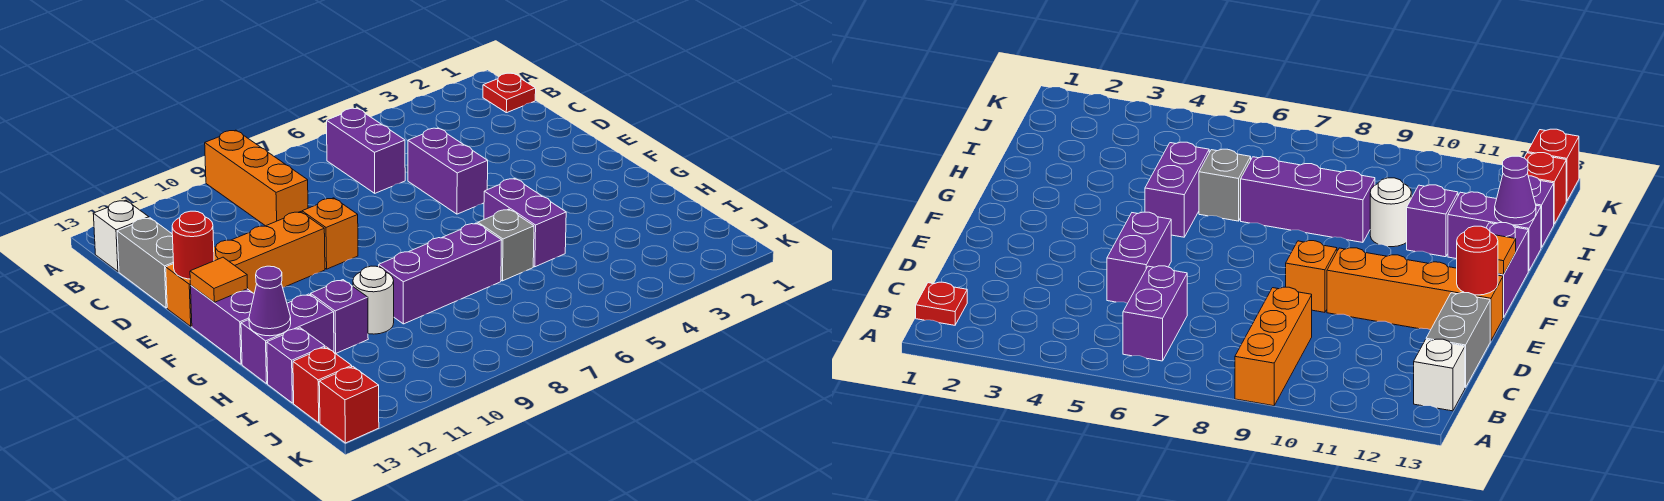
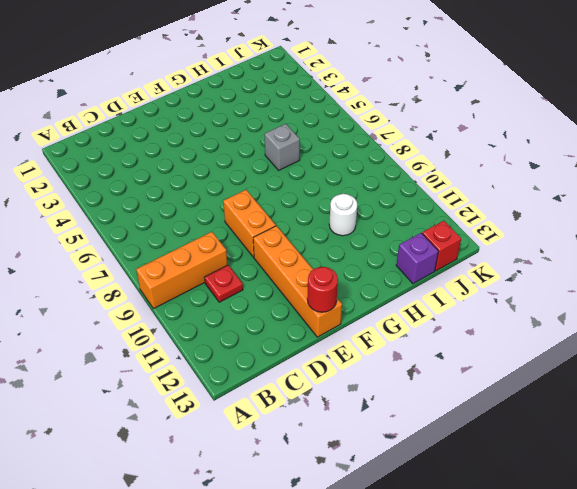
red plate C10 level 1 -> red plate B1 level 1
orange brick E8:E9 level 1 -> orange brick E9 level 1
none -> purple brick B6:C6 level 1
none -> white brick B13 level 1
none -> grey brick C13:D13 level 1

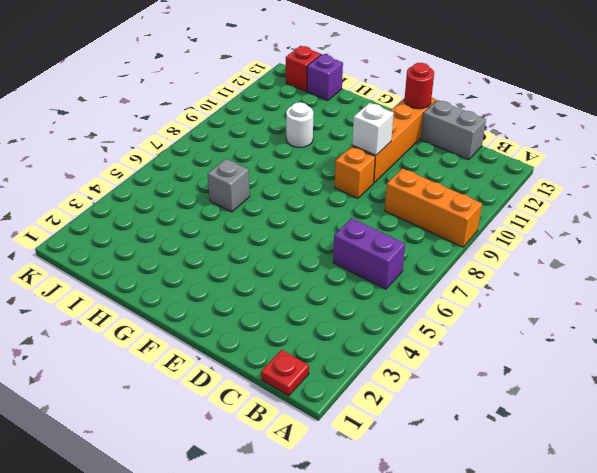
white brick E10 level 2 -> white brick B13 level 1
none -> purple brick D5:E5 level 1
none -> purple brick F13:G13 level 1
none -> purple brick G5:H5 level 1

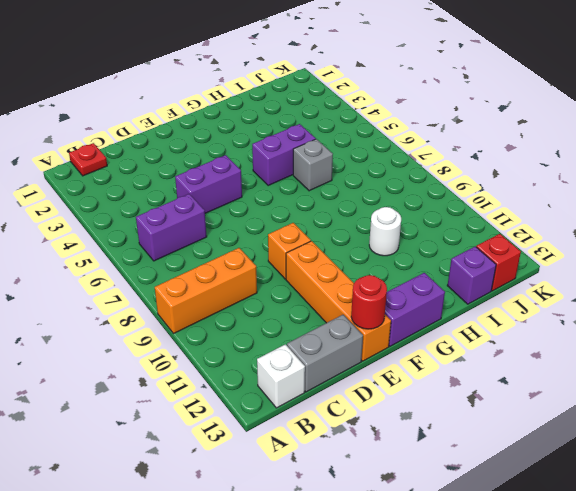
none -> purple brick H7:H9 level 1
none -> purple brick H11 level 1
none -> purple brick H12:H13 level 1

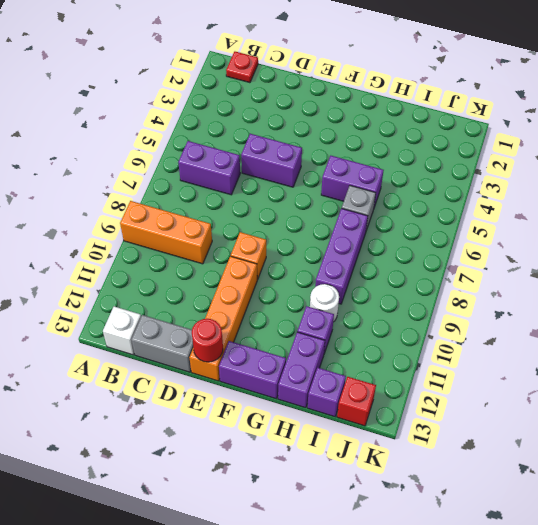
none -> red brick K13 level 1
none -> orange tile F13 level 2
none -> purple cone H13 level 2

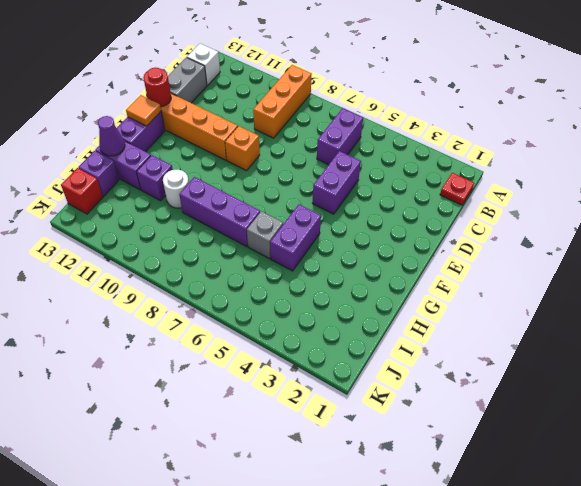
none -> red brick K13 level 1

